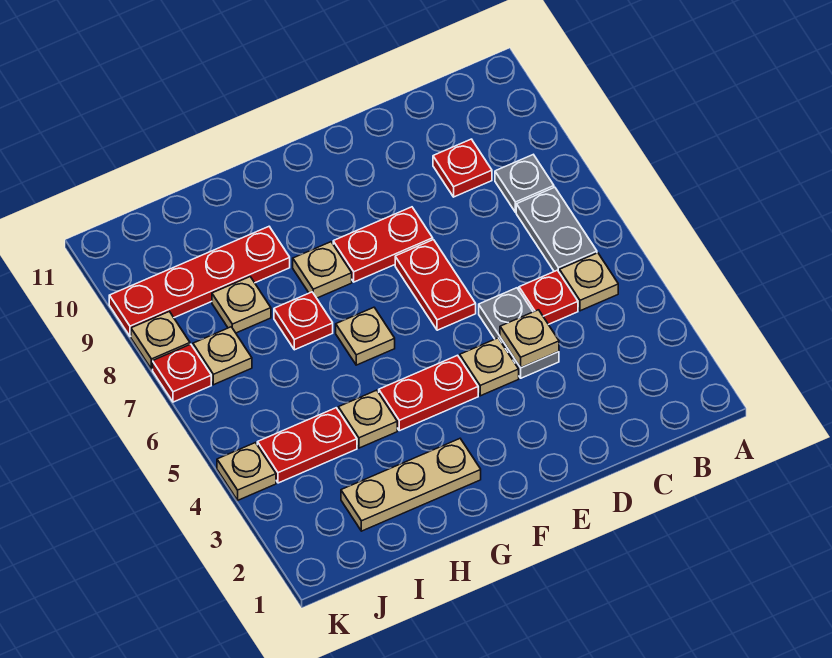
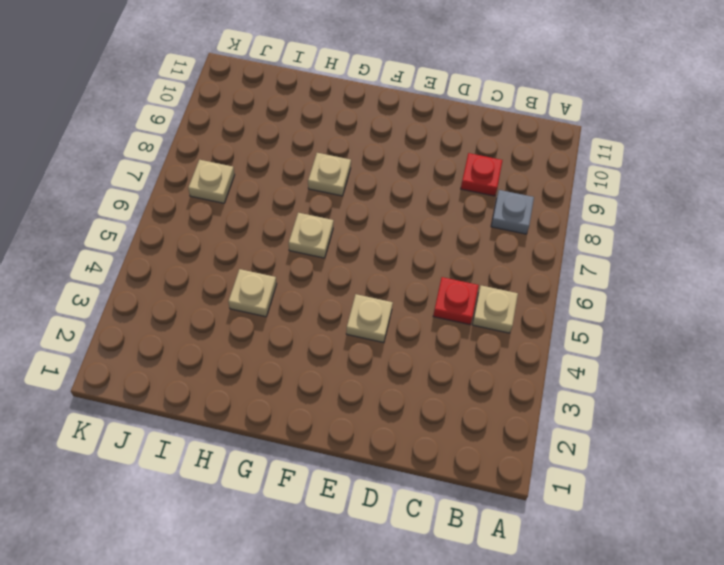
none -> grey plate B6:B7 level 1
none -> grey plate D4:D5 level 1
none -> red plate E6:E7 level 1

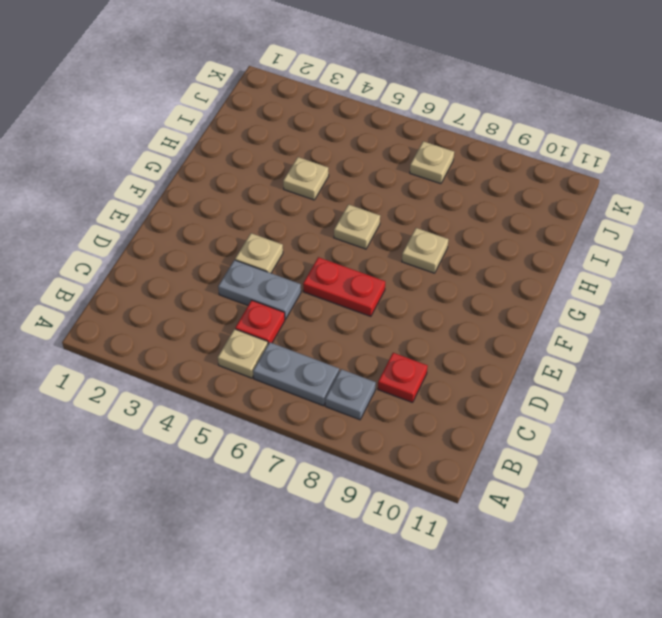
none -> red plate E8:F8 level 1
none -> red plate F4:G4 level 1
none -> tan plate G2:I2 level 1

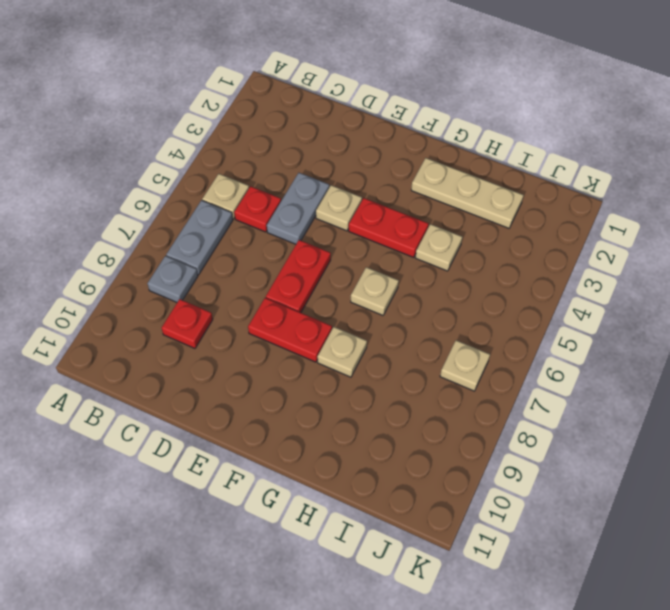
none -> red plate H7 level 1
none -> red plate H9:K9 level 1
none -> red plate I4:J4 level 1

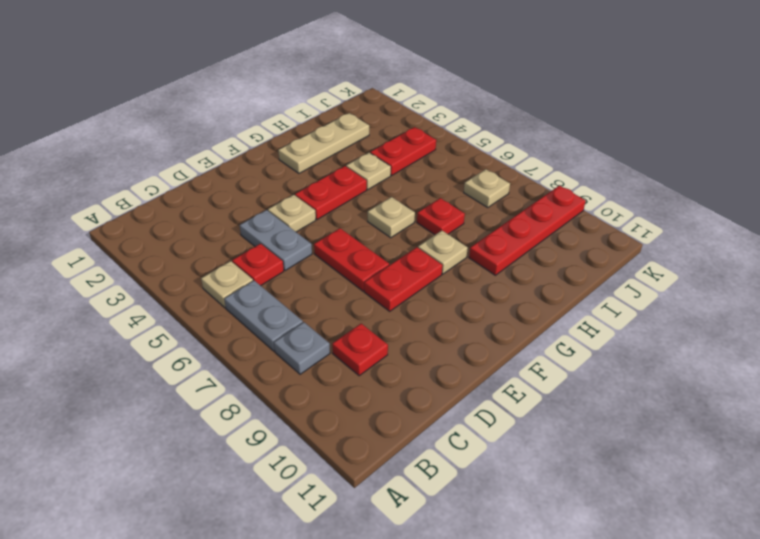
none -> tan plate I8 level 1
none -> tan plate K4 level 1
none -> red plate K7 level 1

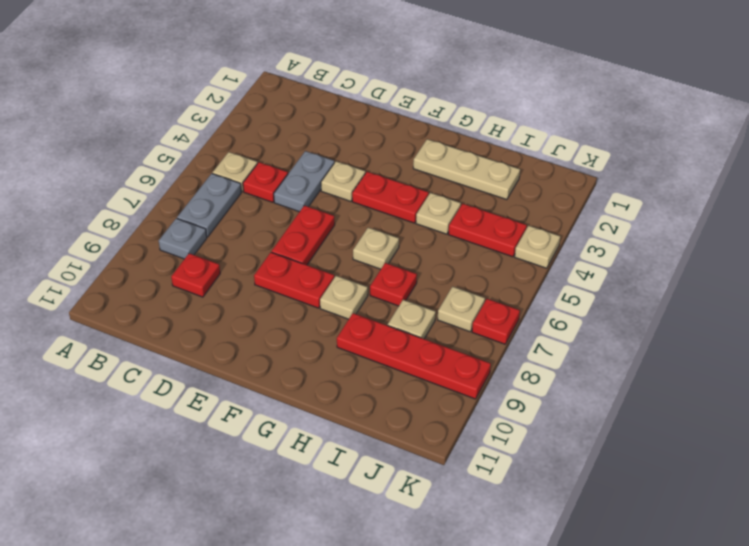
none -> tan plate K8 level 1
none -> tan plate D4 level 2

